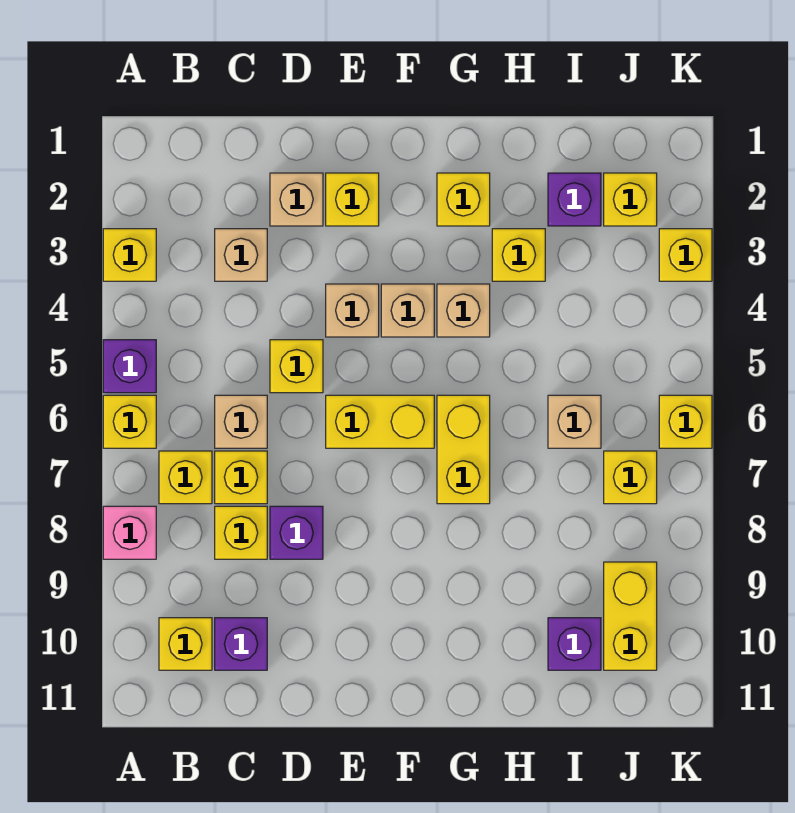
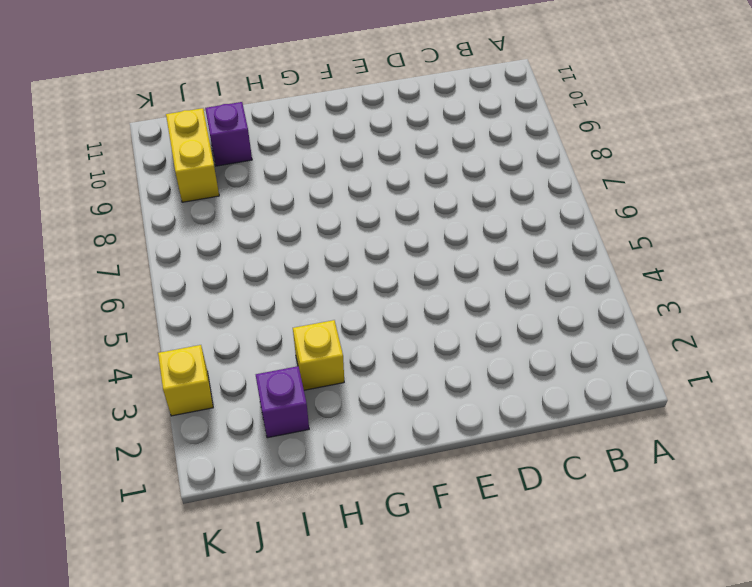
none -> yellow brick A3 level 1
none -> purple brick A5 level 1
none -> yellow brick A6 level 1
none -> pink brick A8 level 1

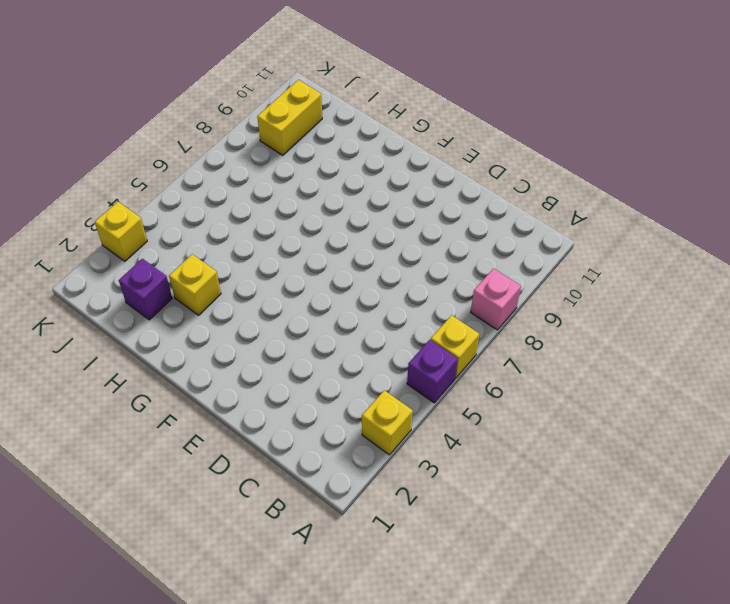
none -> yellow brick B7 level 1
none -> yellow brick B10 level 1
none -> tan brick C3 level 1
none -> tan brick C6 level 1

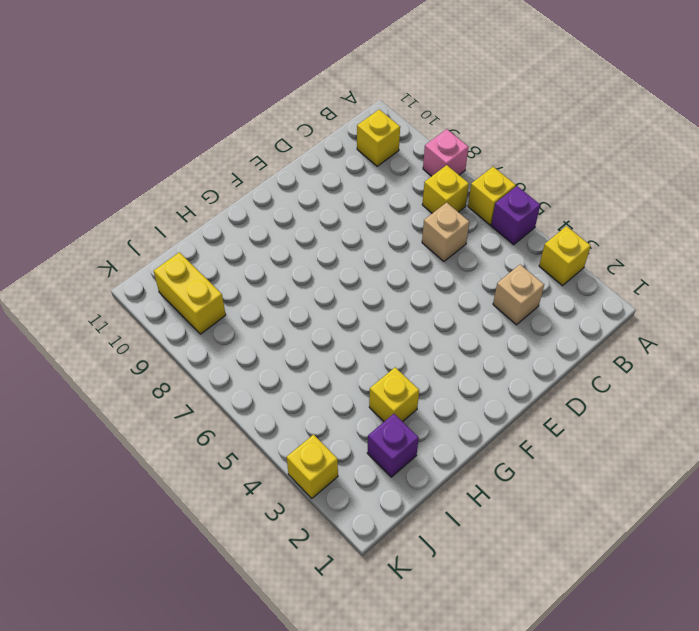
none -> yellow brick C7 level 1
none -> yellow brick C8 level 1
none -> purple brick C10 level 1
none -> tan brick D2 level 1

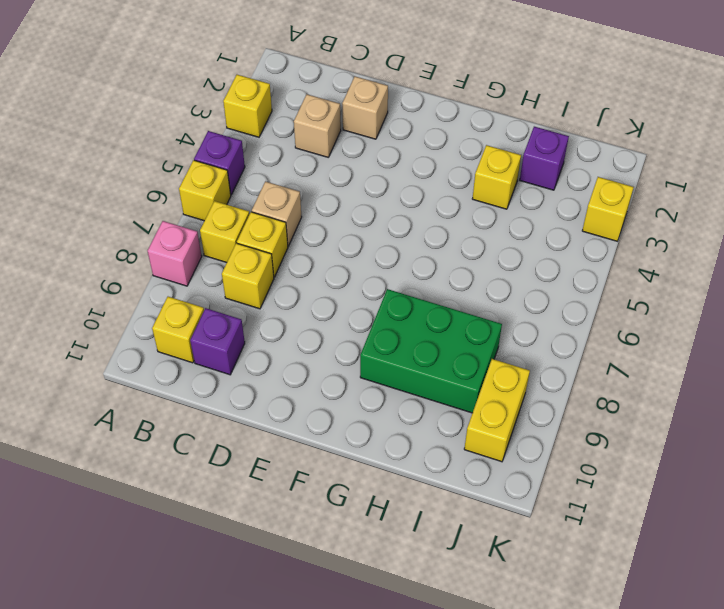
green brick G8:I9 level 1 -> none
none -> yellow brick D5 level 1
none -> purple brick D8 level 1
none -> yellow brick E2 level 1
none -> tan brick E4 level 1

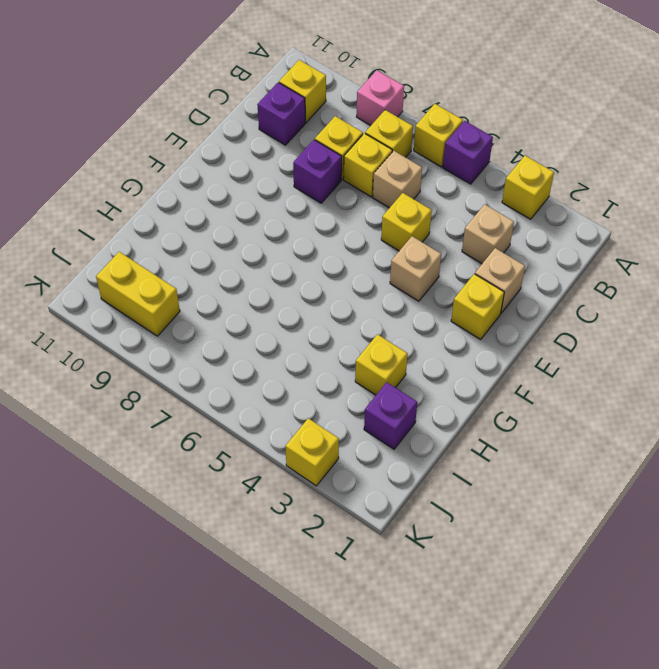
none -> yellow brick E6:F6 level 1
none -> tan brick F4 level 1
none -> yellow brick G2 level 1
none -> tan brick G4 level 1

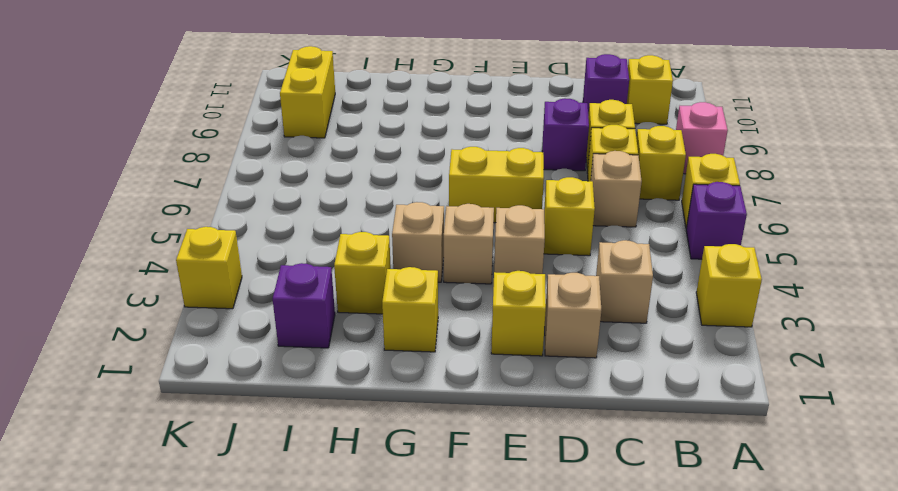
none -> yellow brick G6:G7 level 1
none -> tan brick I6 level 1
none -> purple brick I10 level 1
none -> yellow brick J2 level 1

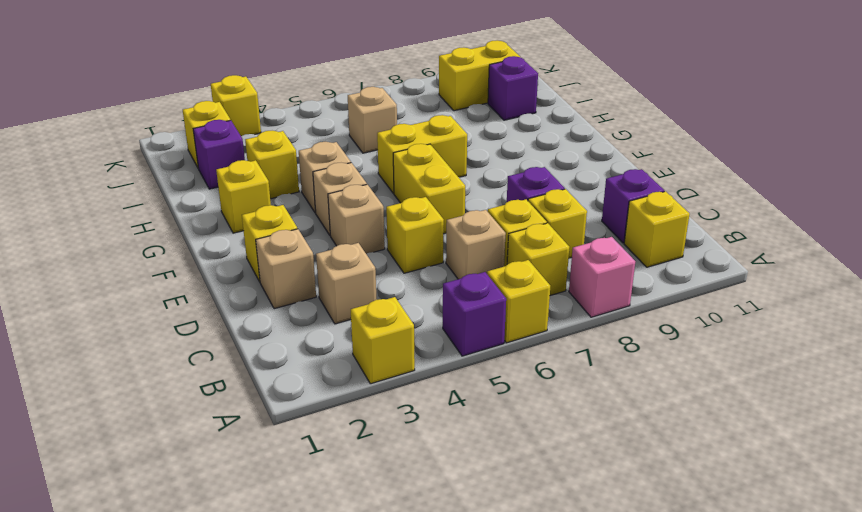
none -> yellow brick J7 level 1
none -> yellow brick K6 level 1

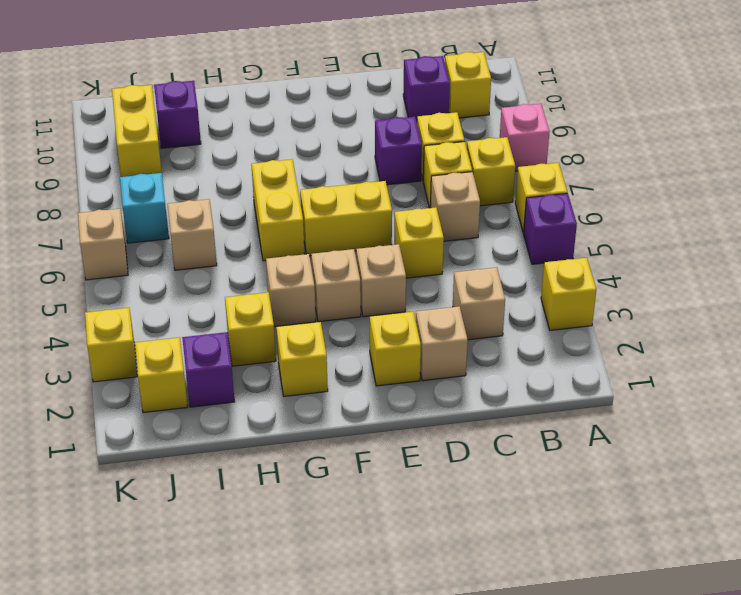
cyan brick J7 level 1 -> yellow brick J7 level 1
tan brick K6 level 1 -> yellow brick K6 level 1

